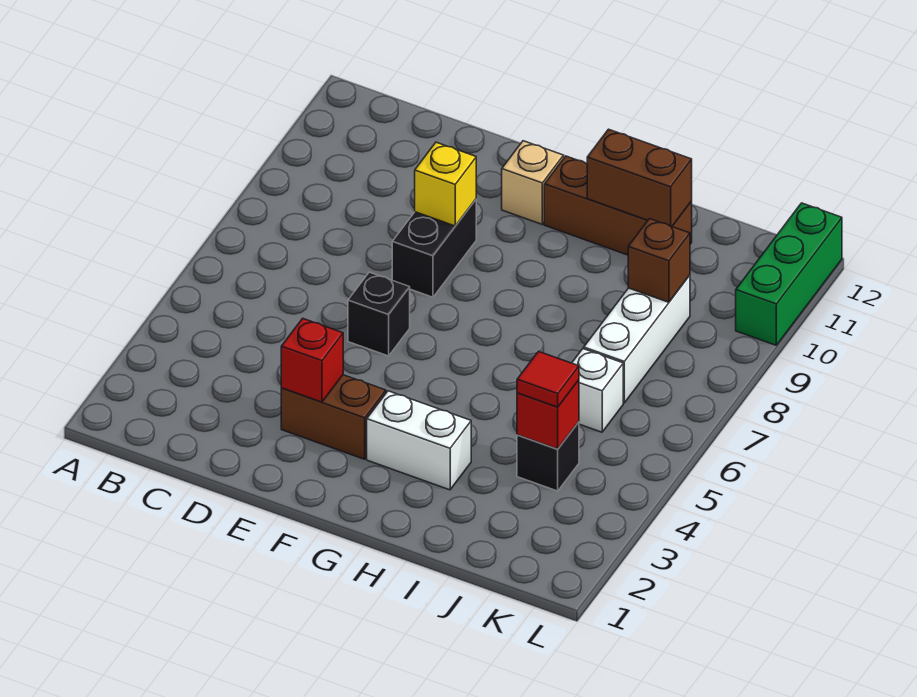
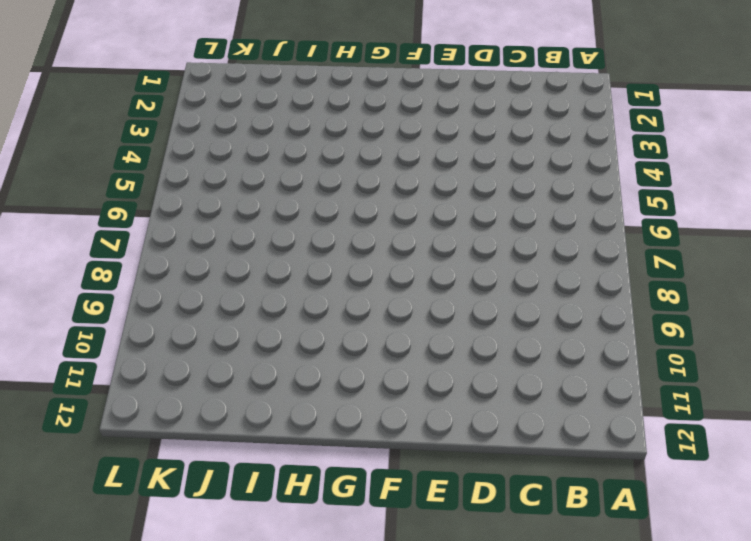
none -> brown brick E3:F3 level 1
none -> black brick E6 level 1
none -> black brick E8:E9 level 1

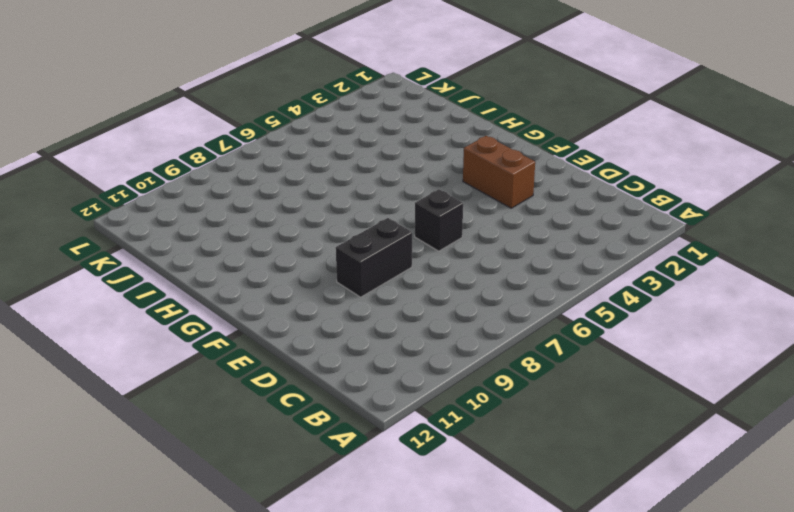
none -> tan brick F11 level 1
none -> white brick G3:H3 level 1
none -> brown brick G11:I11 level 1

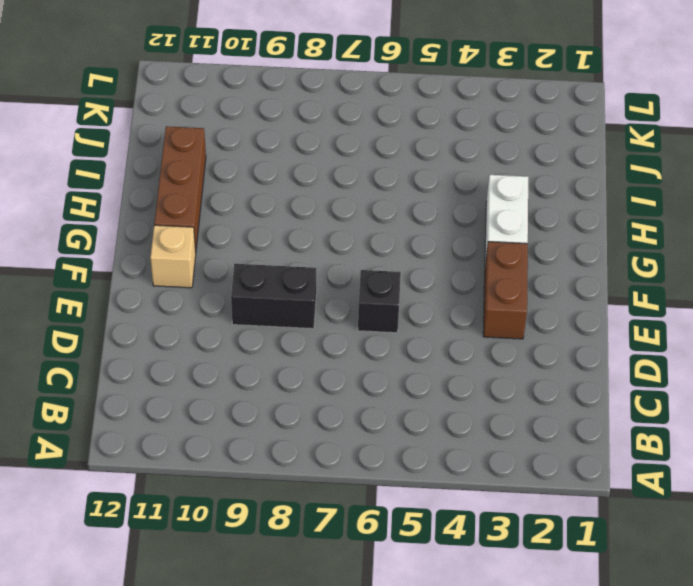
none -> black brick J4 level 1
none -> white brick J6 level 1
none -> white brick J7:J9 level 1

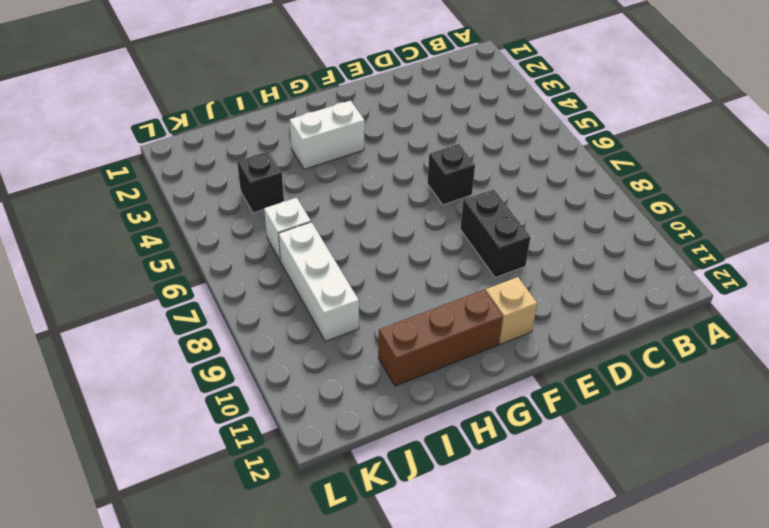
none -> brown brick E3:F3 level 1
none -> green brick L10:L12 level 1
none -> red brick E3 level 2

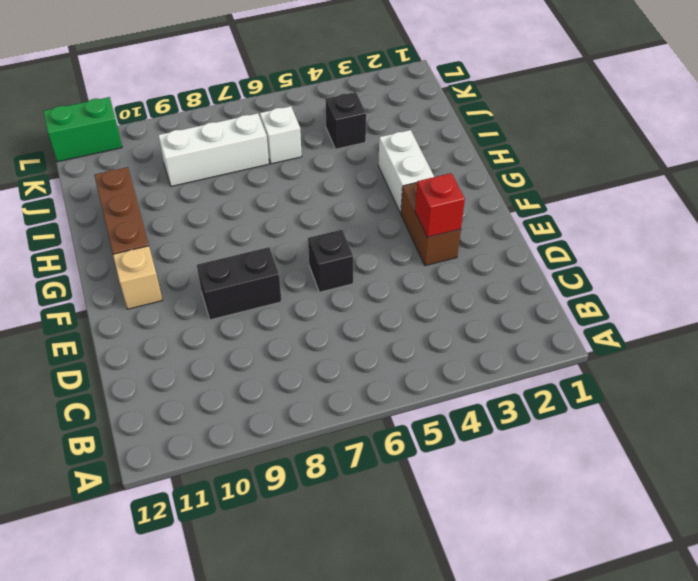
green brick L11:L12 level 1 -> green brick L10:L12 level 1
none -> yellow brick E9 level 2
none -> brown brick H11:I11 level 2
none -> red brick J4 level 2

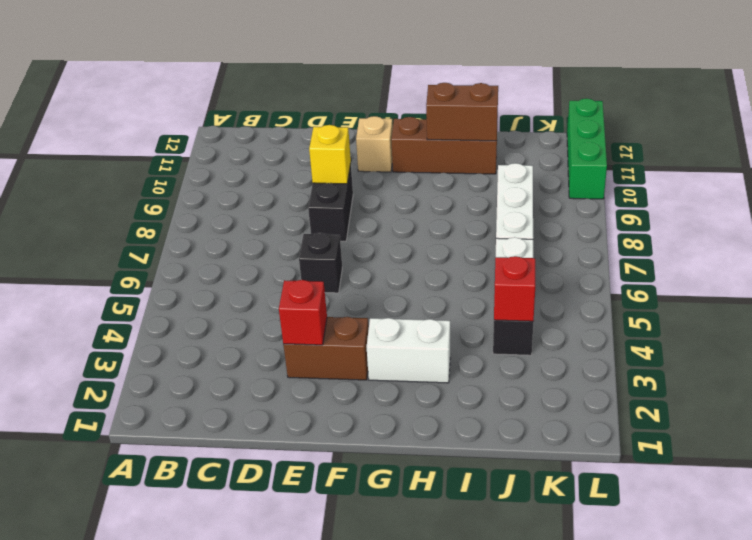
none -> brown brick J9 level 2
none -> red tile J4 level 3

